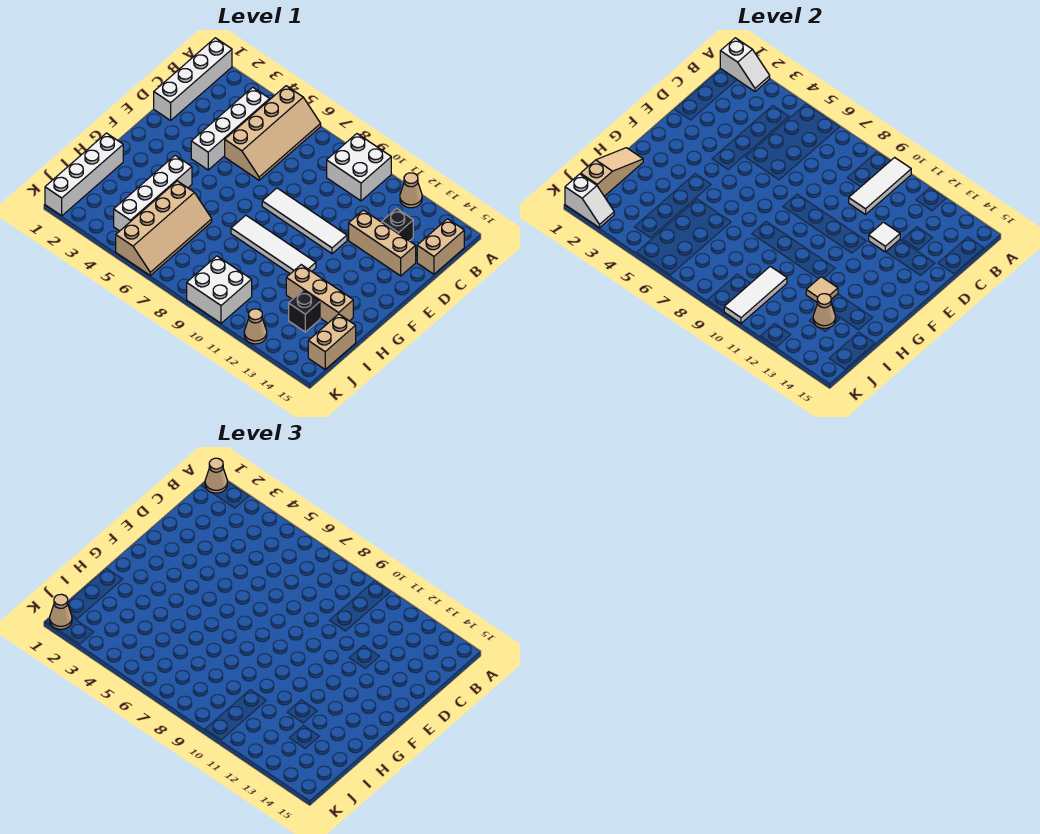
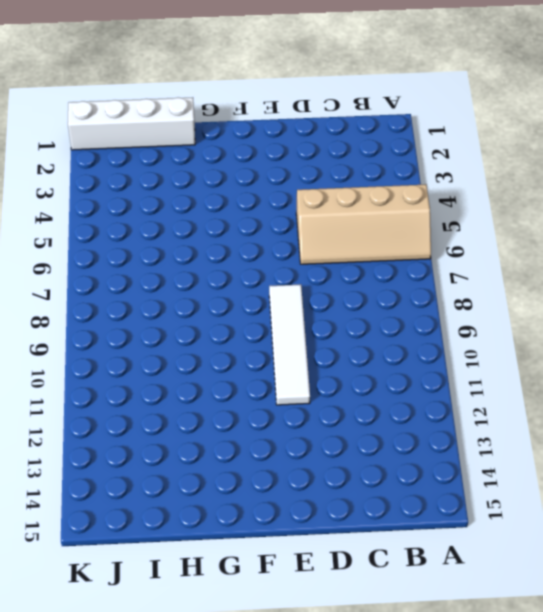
none -> white brick A1:D1 level 1
none -> white brick A9:B10 level 1
none -> tan cone A12 level 1

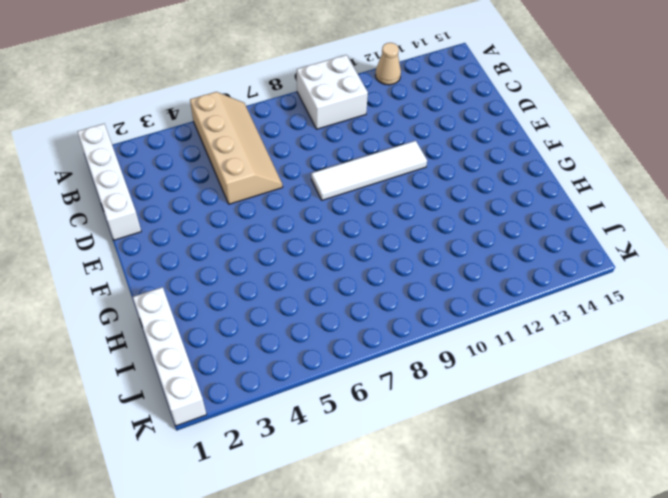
none -> white brick B4:E4 level 1
none -> tan brick B15:C15 level 1
none -> black brick C13 level 1

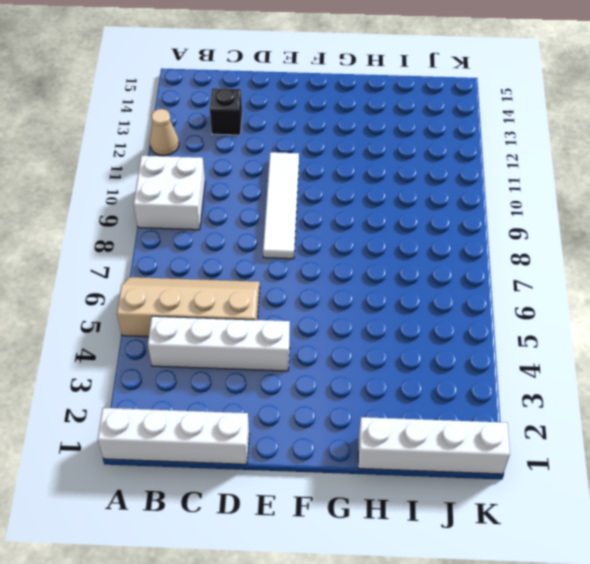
none -> tan brick B15:C15 level 1
none -> tan brick D12:D14 level 1
none -> white brick G4:J4 level 1

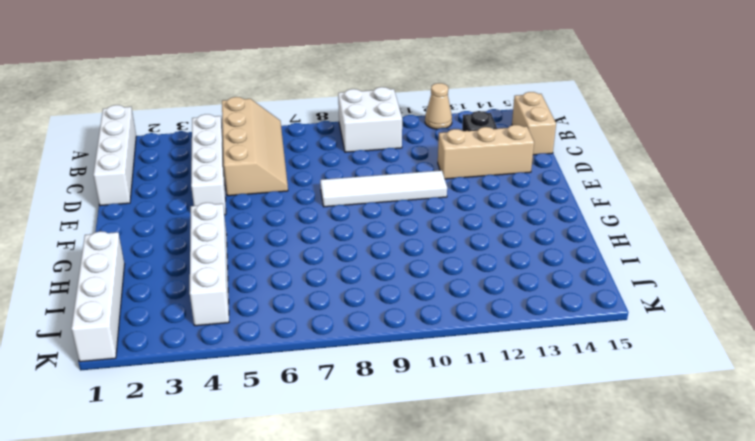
none -> white tile G8:G11 level 1
none -> tan slope H5:K6 level 1 top 5
none -> tan brick H12:H14 level 1

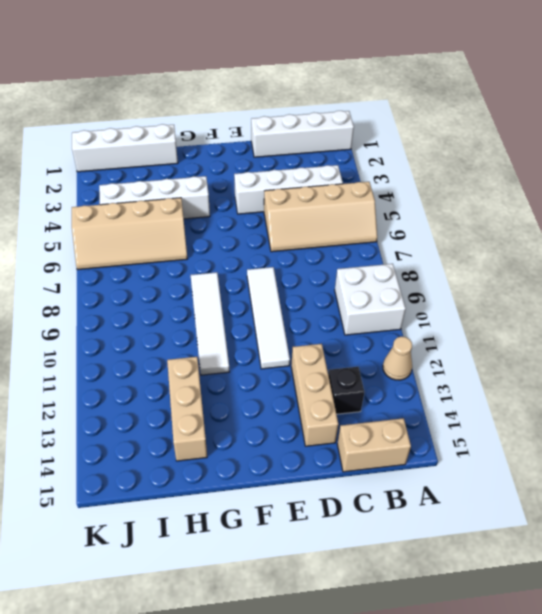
none -> black brick I13 level 1
none -> tan brick I15:J15 level 1
none -> white brick J9:K10 level 1

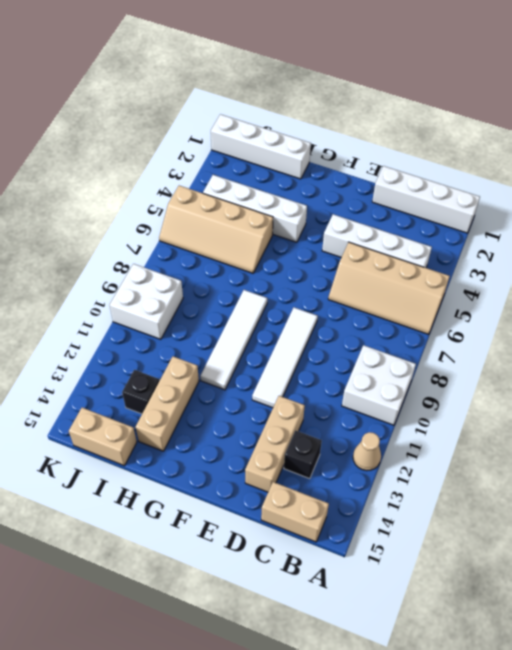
none -> tan cone K12 level 1
none -> white slope A1:A2 level 2 top 1
none -> white tile A10:C10 level 2

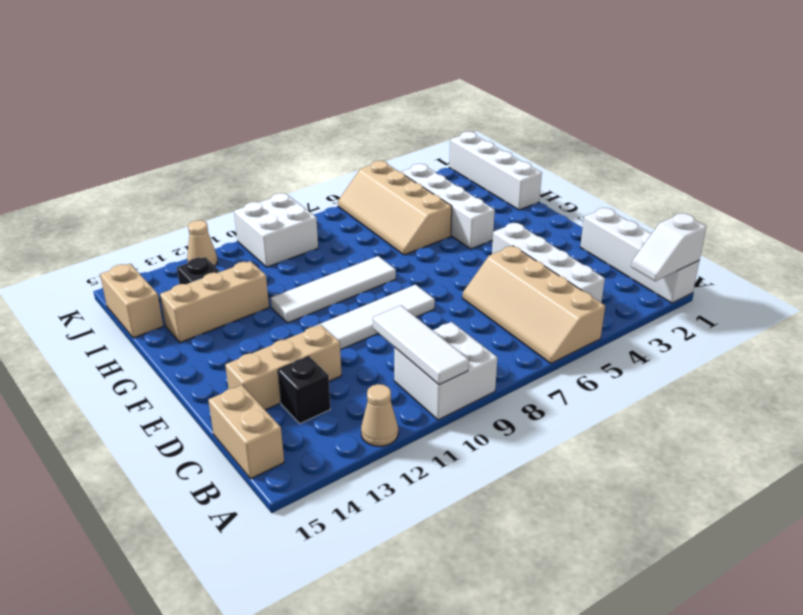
none -> white tile D12 level 2
none -> tan slope H1:J1 level 2 top J
none -> tan tile H12 level 2

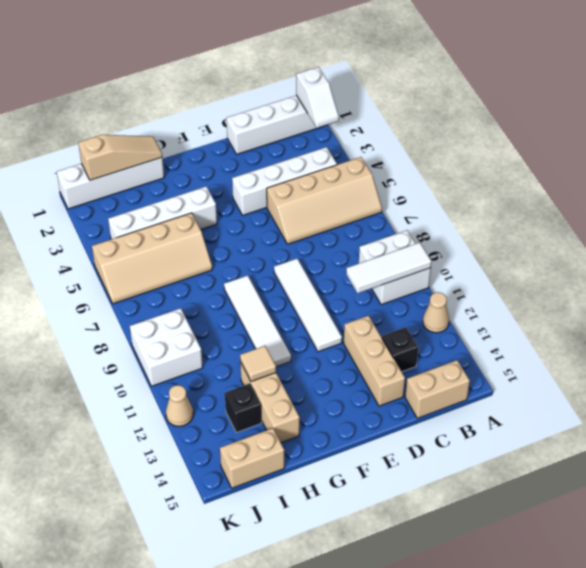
none -> white tile D12 level 2
none -> white tile I10:K10 level 2
none -> tan cone I13 level 2

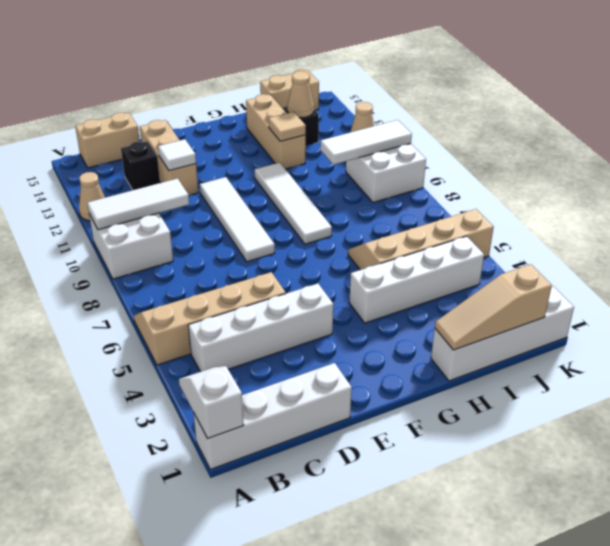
none -> white slope K1:K2 level 2 top 1
none -> tan cone A1 level 3
none -> tan cone K1 level 3

